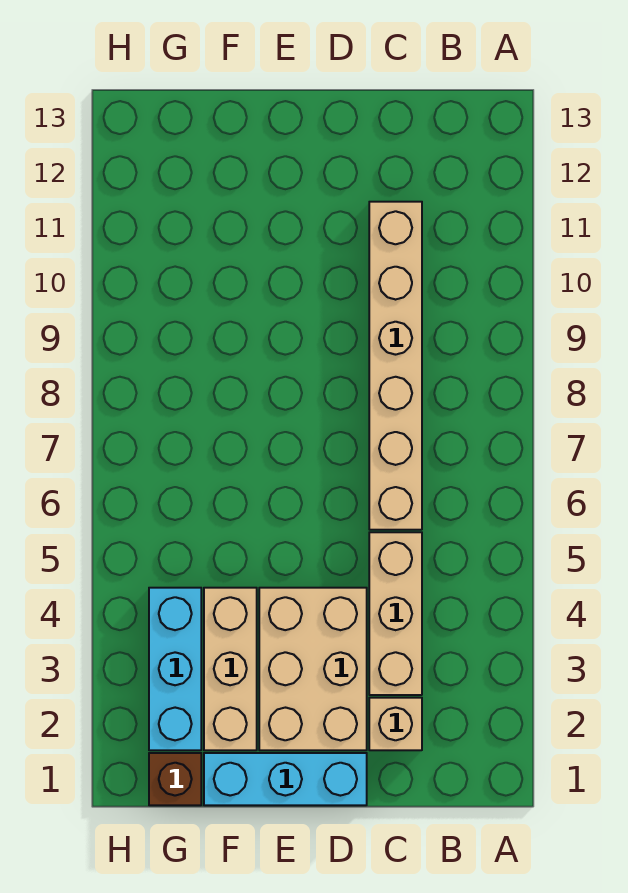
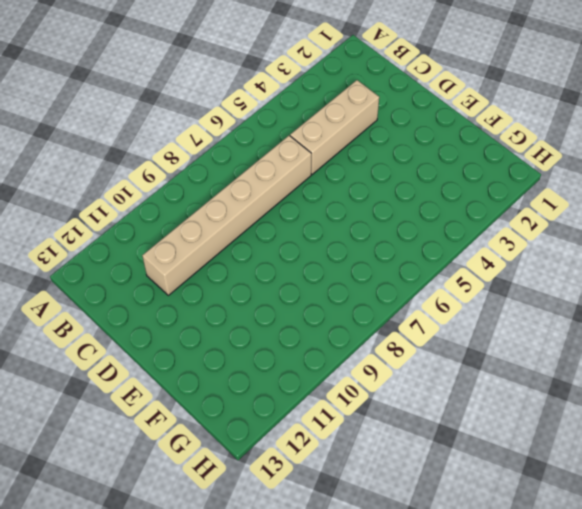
none -> tan brick C2 level 1
none -> cyan brick D1:F1 level 1

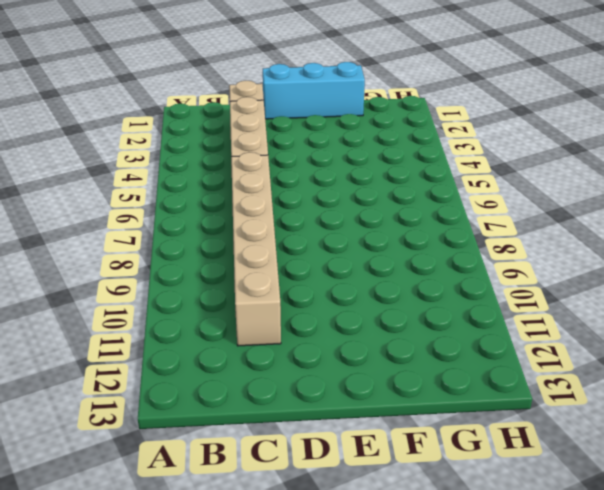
none -> tan brick D2:E4 level 1
none -> tan brick F2:F4 level 1

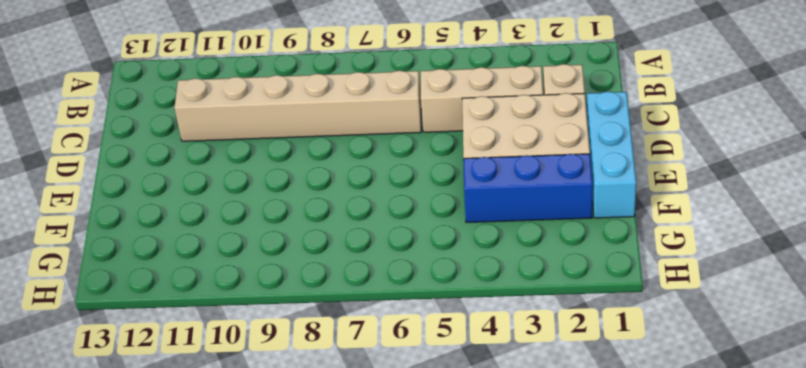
blue brick F2:F4 level 1 -> tan brick F2:F4 level 1
none -> brown brick G1 level 1
none -> cyan brick G2:G4 level 1

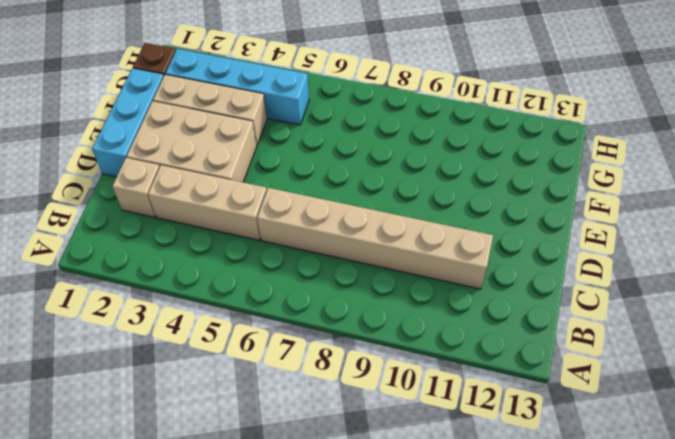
cyan brick G2:G5 level 1 -> cyan brick G2:G4 level 1

